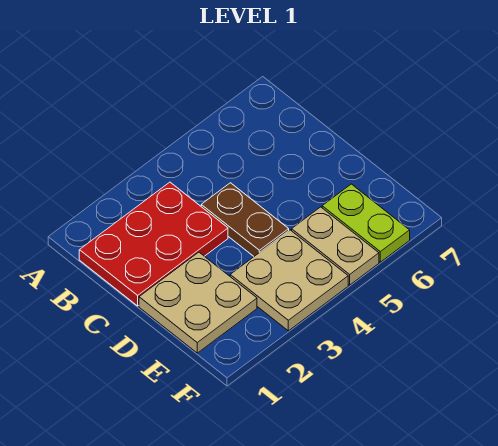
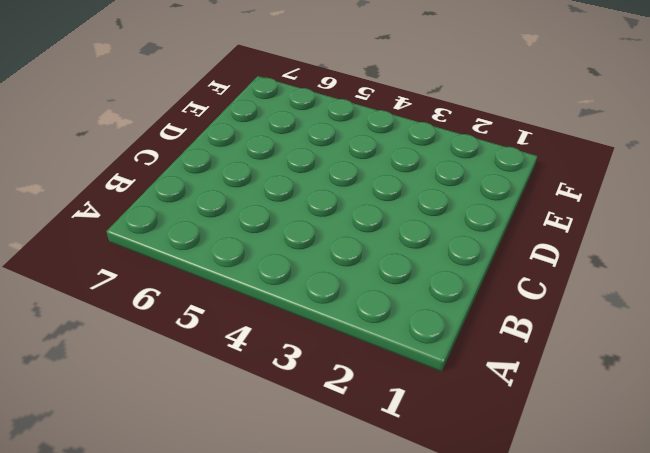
none -> red plate B1:C3 level 1
none -> brown plate C4:D4 level 1

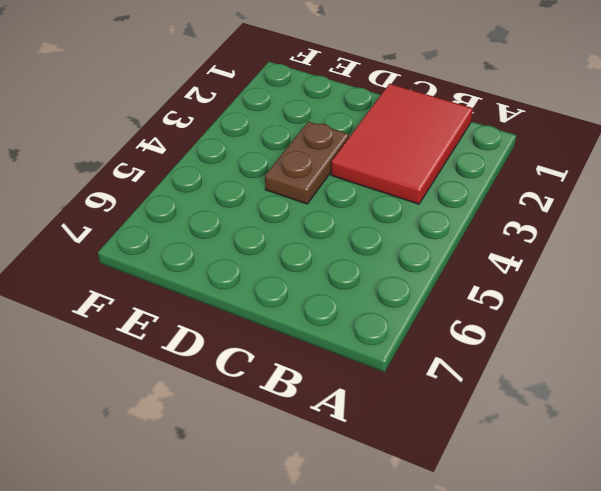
red tile B1:C3 level 1 -> red plate B1:C3 level 1
brown plate D3:D4 level 1 -> brown plate C4:D4 level 1
none -> tan plate D1:E2 level 1
none -> tan plate E3:F4 level 1

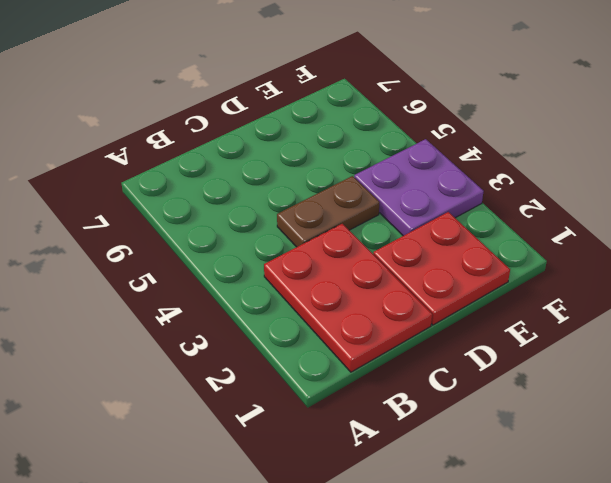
red plate D1:E2 level 1 -> tan plate D1:E2 level 1
purple plate E3:F4 level 1 -> tan plate E3:F4 level 1
none -> tan plate E5:F5 level 1
none -> lime plate E6:F6 level 1

